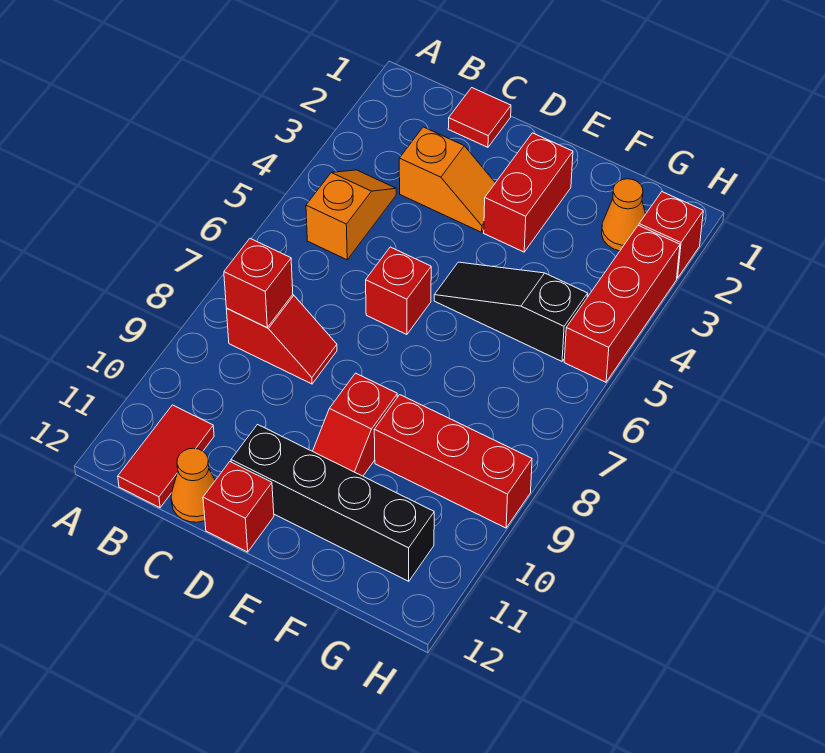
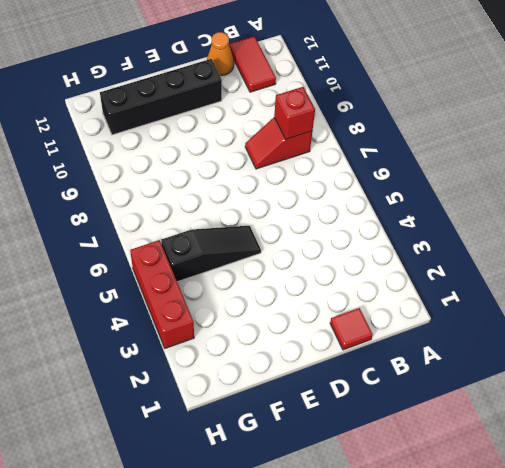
none -> orange slope B4:B5 level 1 top 5
none -> orange slope C3:D3 level 1 top C
none -> red brick D6 level 1

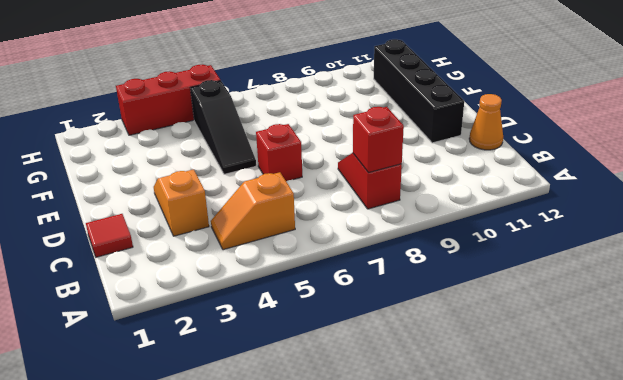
none -> red tile B11:B12 level 1
none -> red brick D12 level 1
none -> red brick E2:E3 level 1

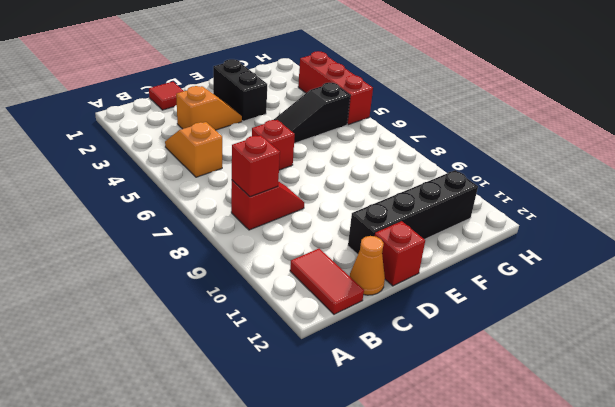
black brick E2:E3 level 1 -> red brick E2:E3 level 1
none -> red slope E9:E10 level 1 top 9
none -> red brick F9:H9 level 1
none -> orange cone G2 level 1

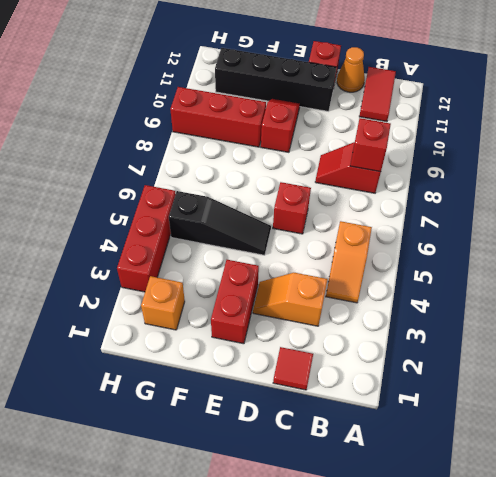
orange brick G2 level 1 -> orange cone G2 level 1
none -> red brick H2 level 1

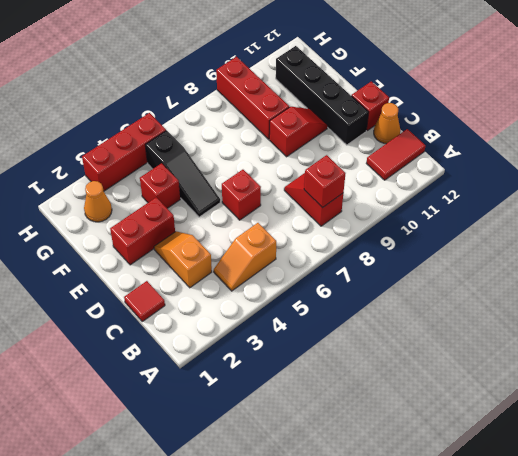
red brick F4 level 1 -> red brick H2 level 1

